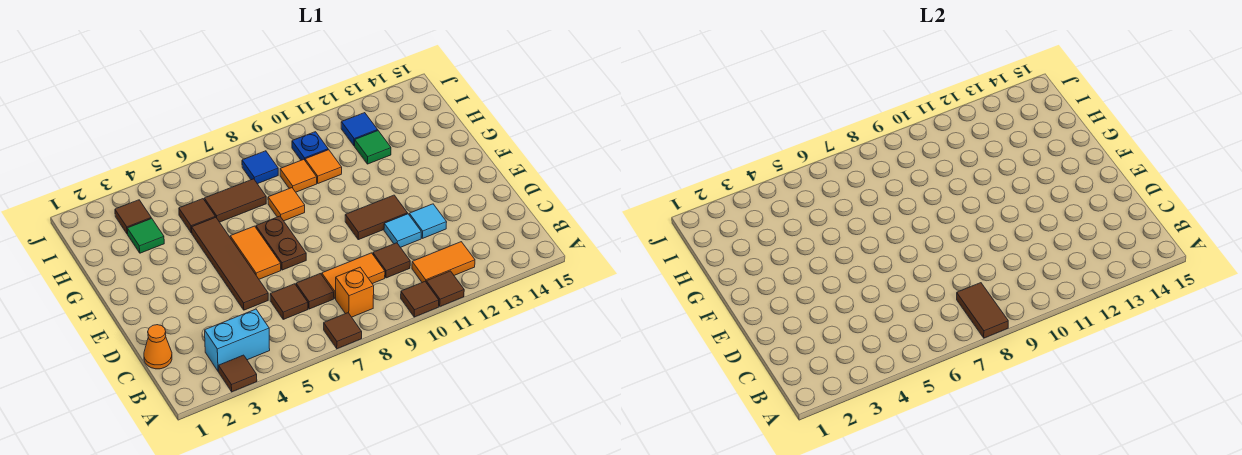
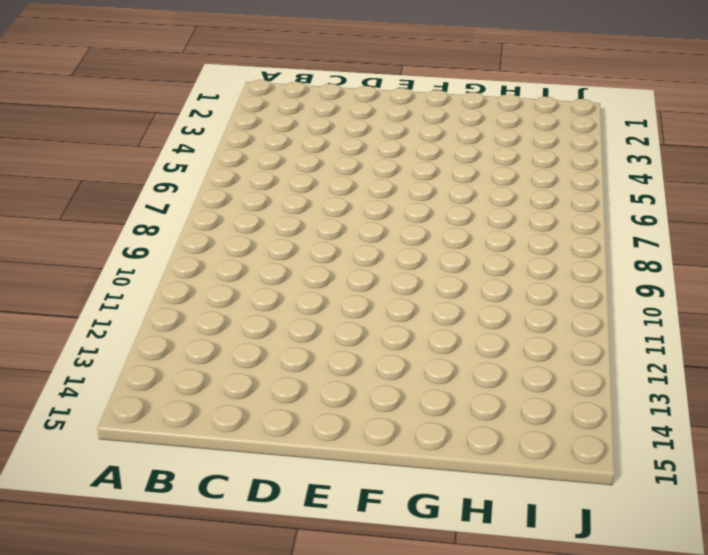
none -> brown tile A3 level 1
none -> brown tile A7 level 1
none -> brown tile A10 level 1
none -> brown tile A11 level 1

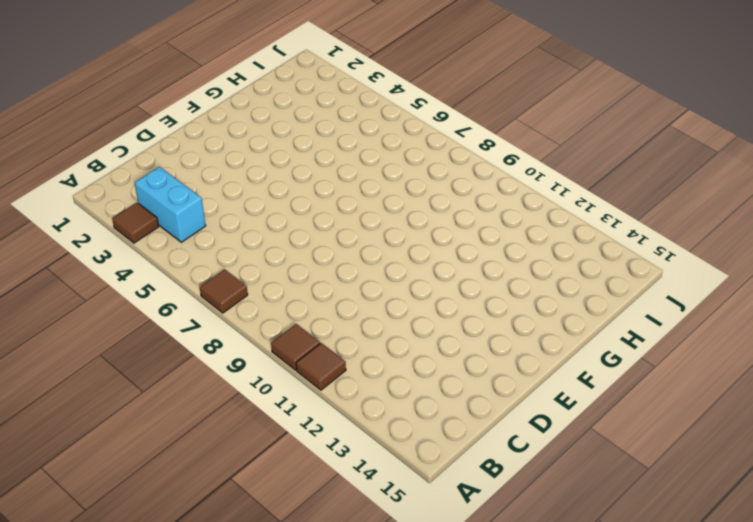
none -> orange brick B8 level 1
none -> orange tile B11:B12 level 1
none -> orange cone C1 level 1
none -> brown tile C6 level 1

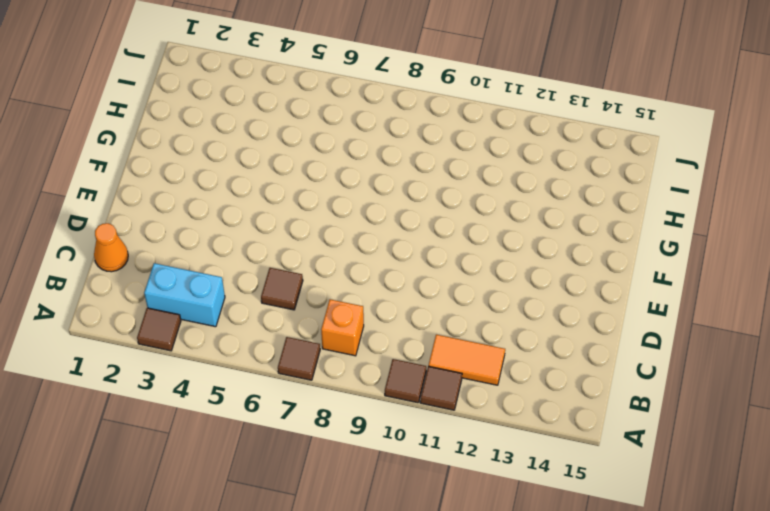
none -> brown tile C7 level 1
none -> orange tile C8:C9 level 1
none -> brown tile C10 level 1
none -> brown tile D5:G5 level 1

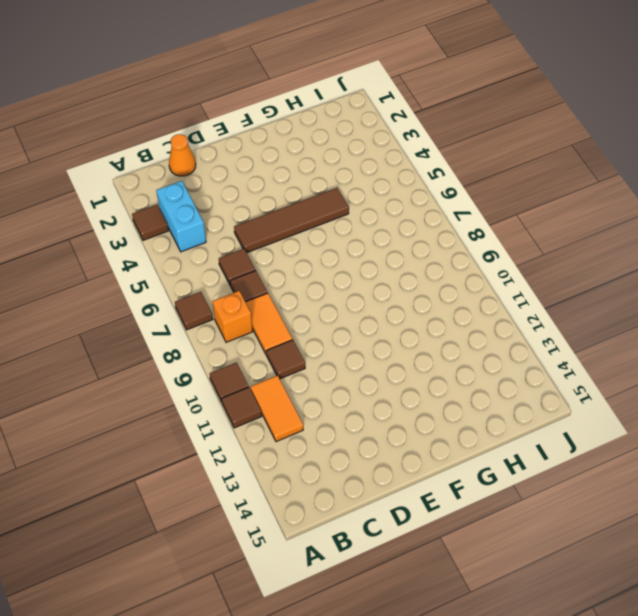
none -> cyan tile D11 level 1
none -> cyan tile D12 level 1
none -> orange tile E6:F6 level 1
none -> brown plate E7:F7 level 1

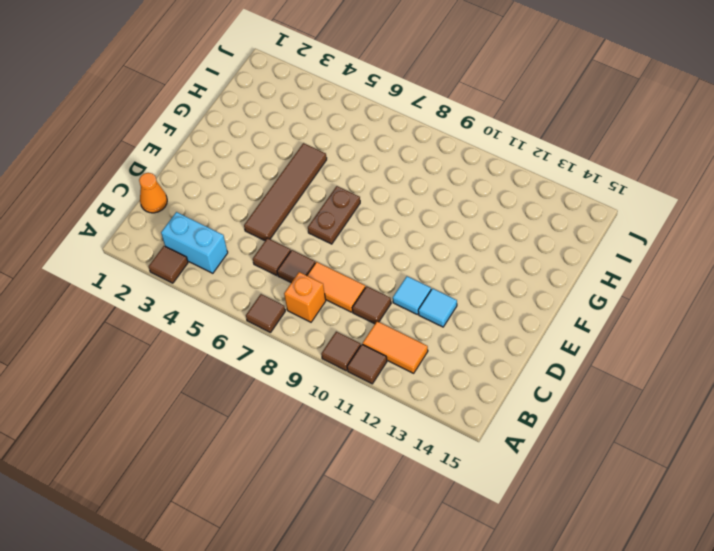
none -> orange tile E6:F6 level 1
none -> brown tile E10:E11 level 1
none -> orange tile G8 level 1
none -> green tile H3 level 1

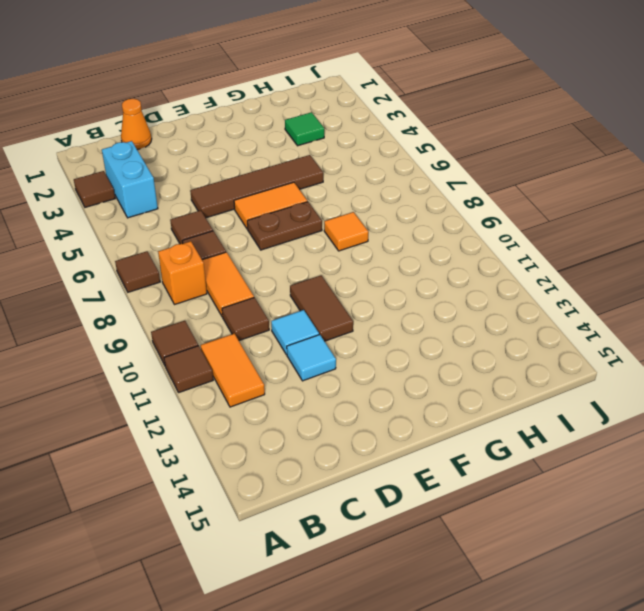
none -> brown tile H5 level 1
none -> brown tile H6:H7 level 1
none -> orange tile H9 level 1
none -> orange tile H10 level 1

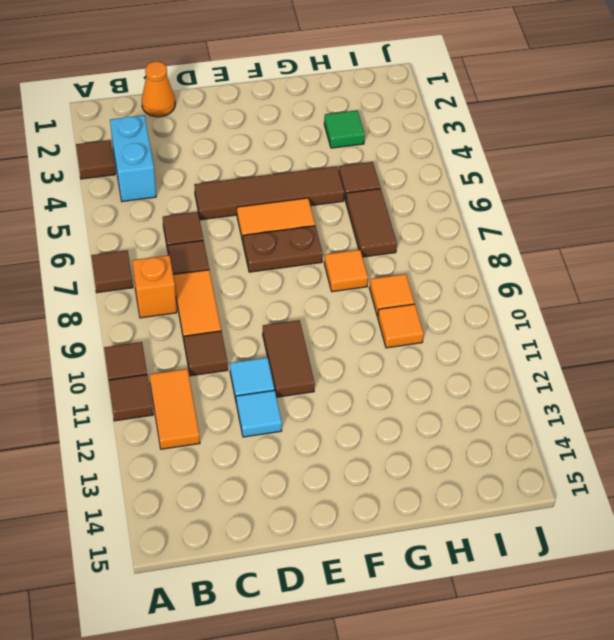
none -> green tile H12 level 1
none -> brown tile I3 level 1
none -> blue tile I8 level 1
none -> blue plate I10 level 1

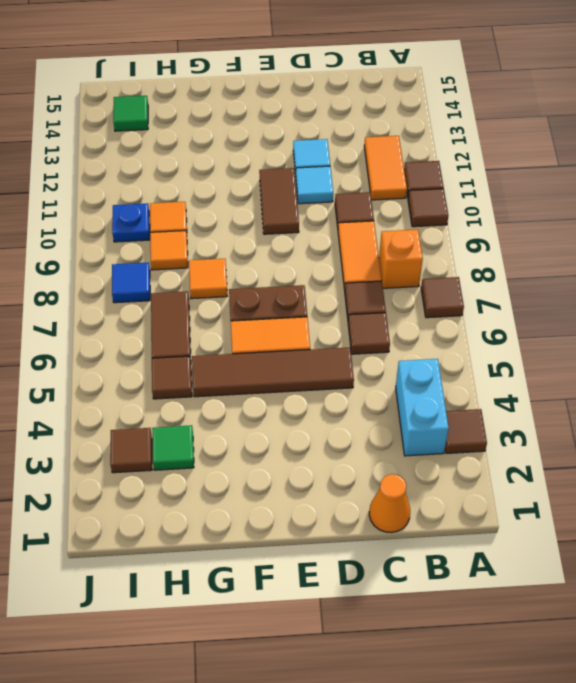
green tile I14 level 1 -> green tile H12 level 1
none -> blue tile I12 level 1
none -> brown tile A8:B8 level 2

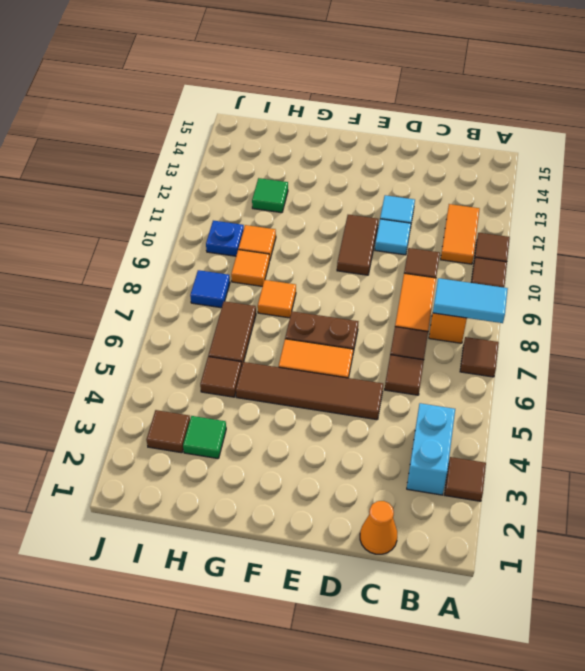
cyan tile A8:B8 level 2 -> brown tile A8:B8 level 2
none -> blue tile I12 level 1

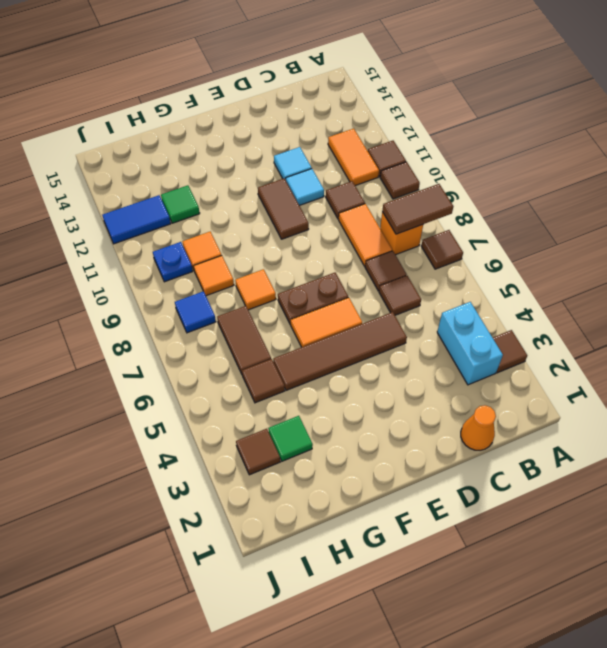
blue tile I12:J12 level 1 -> blue tile I12 level 1

